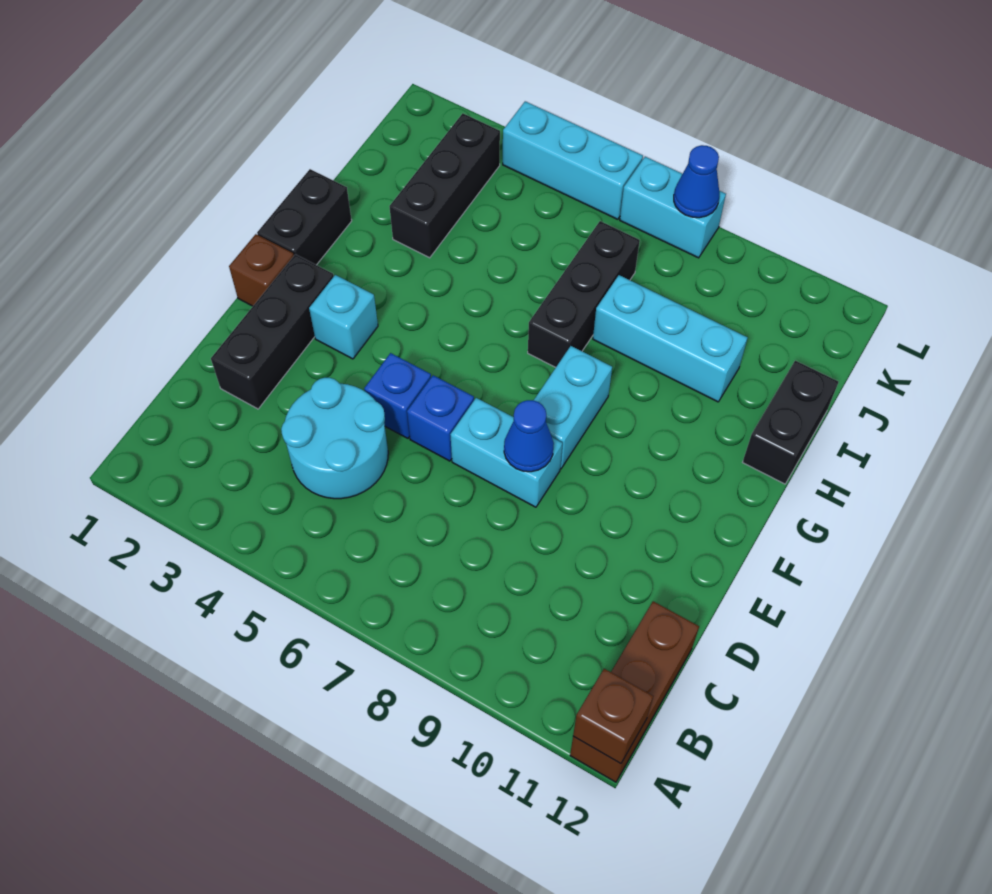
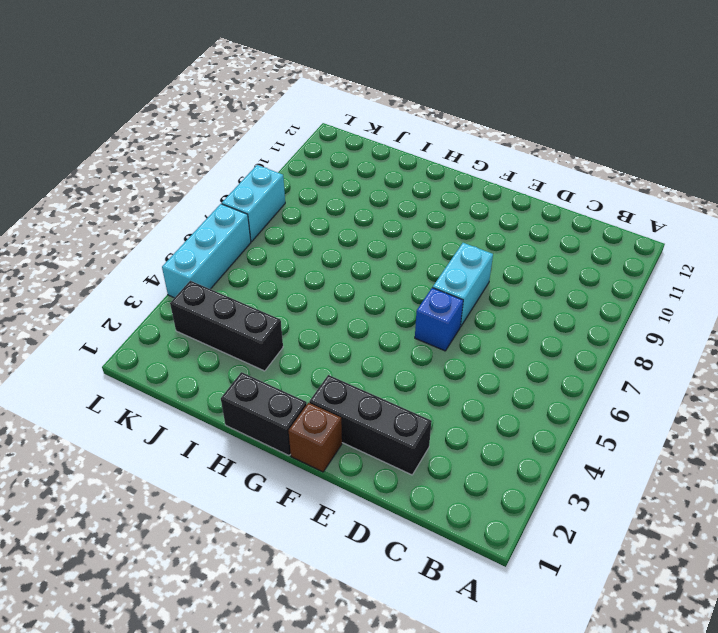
none -> brown brick A12:C12 level 1
none -> cyan round brick C4:D5 level 1
none -> blue brick E5 level 1

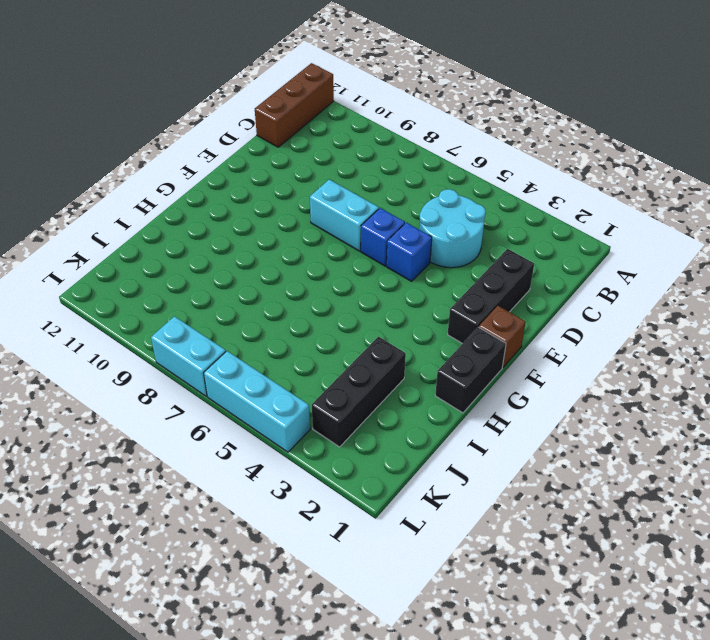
none -> cyan brick F3 level 1
none -> cyan brick F8:G8 level 1
none -> black brick H7:J7 level 1

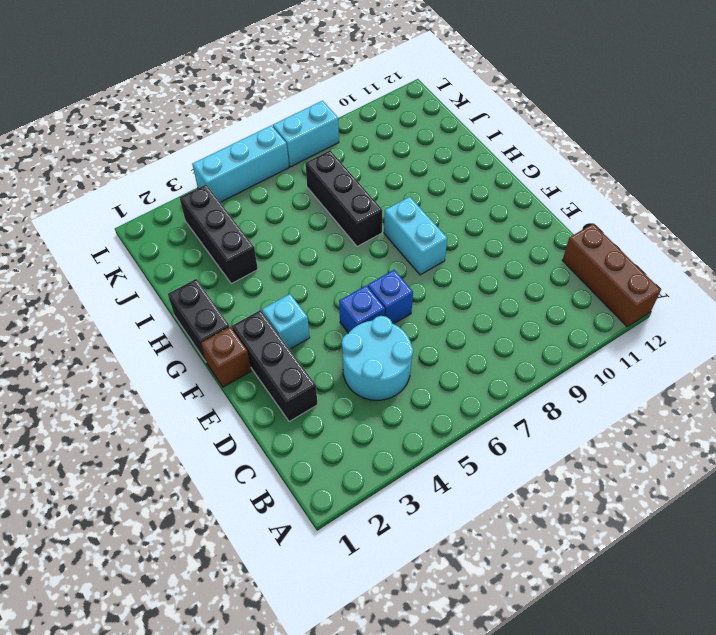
none -> cyan brick E7:E8 level 1
none -> black brick H12:I12 level 1
none -> cyan brick I8:I10 level 1

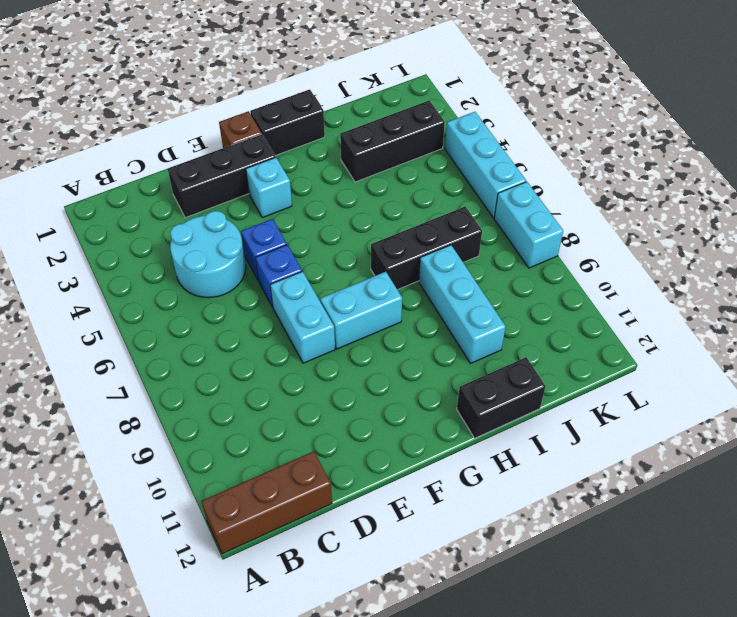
none -> brown brick A12 level 2
none -> blue cone E8 level 2
none -> blue cone L8 level 2

